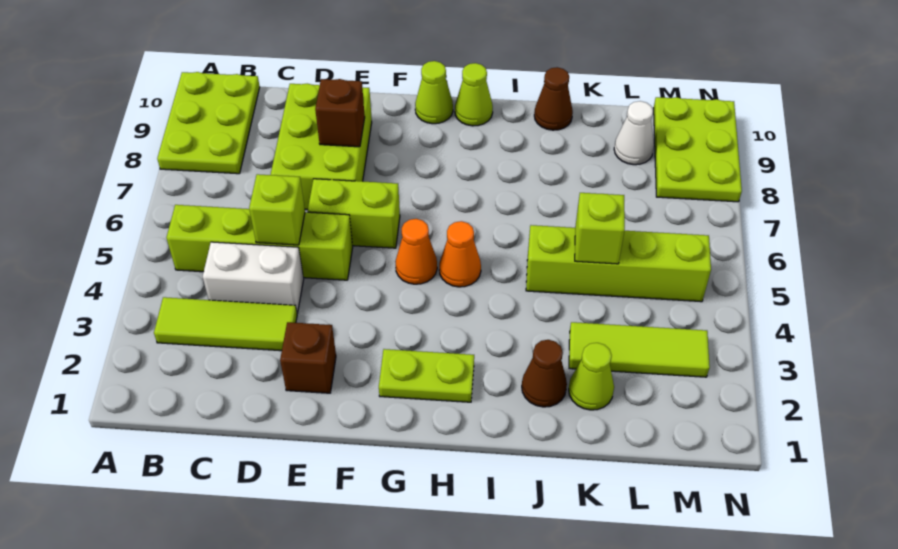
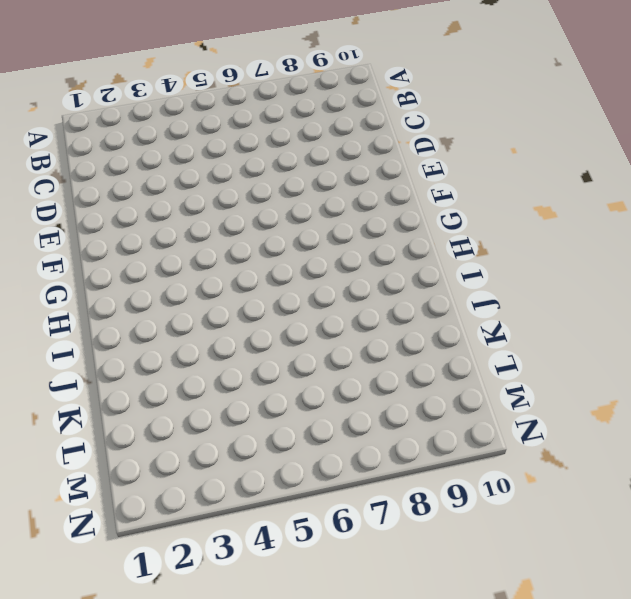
none -> lime plate A8:B10 level 1
none -> lime tile B3:D3 level 1
none -> lime brick B5:E5 level 1

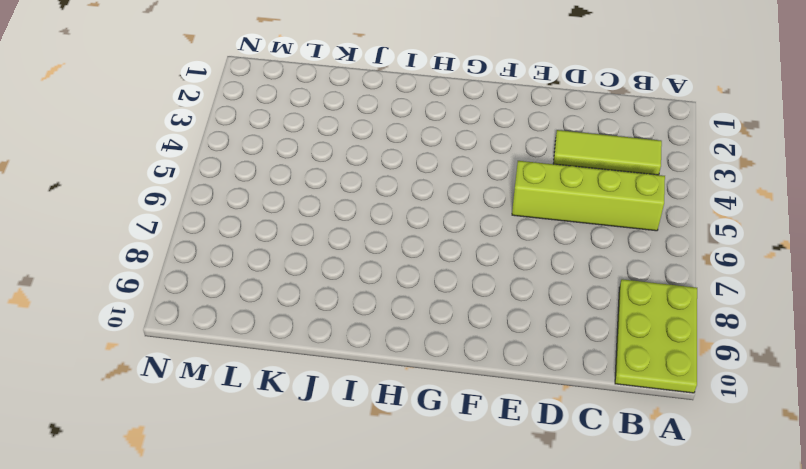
none -> white brick C4:D4 level 1
none -> lime brick D7:E9 level 1
none -> brown brick E2 level 1

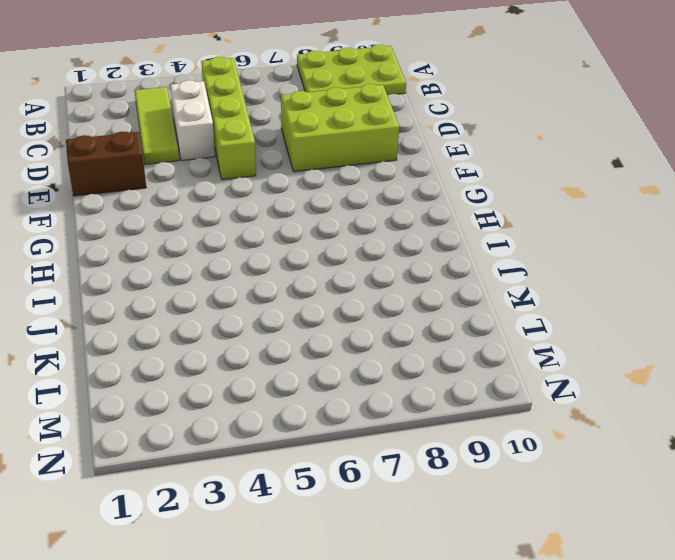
brown brick E1:E2 level 1 -> brown brick E2 level 1
none -> lime brick E6:F6 level 1
none -> lime plate G2:H2 level 1
none -> orange cone G5 level 1

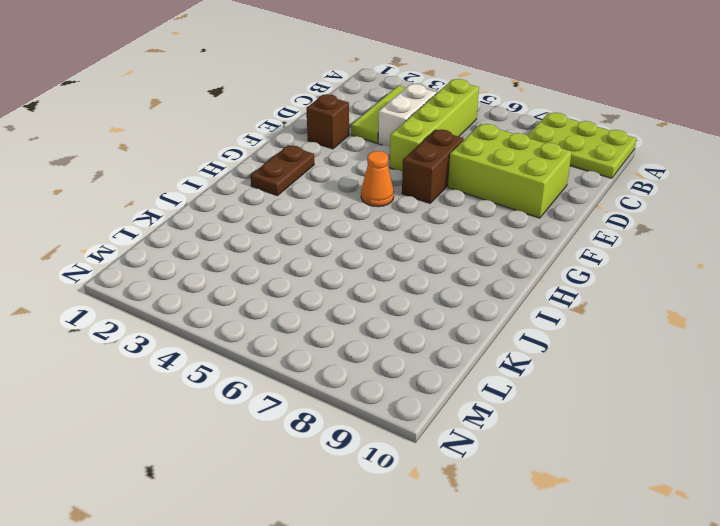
brown brick E6:F6 level 1 -> lime brick E6:F6 level 1
brown plate G2:H2 level 1 -> lime plate G2:H2 level 1
none -> lime cone G10 level 1
none -> orange cone H5 level 1
none -> lime cone H10 level 1

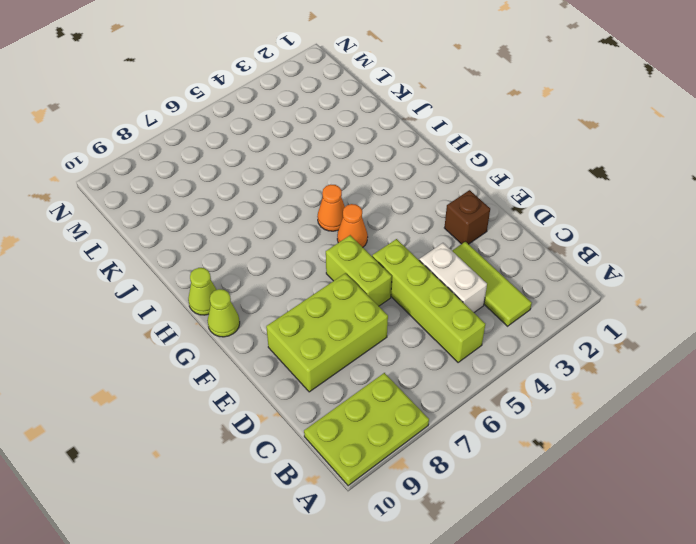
none -> lime plate G2:H2 level 1
none -> brown cone J2 level 1
none -> lime brick J5:M5 level 1

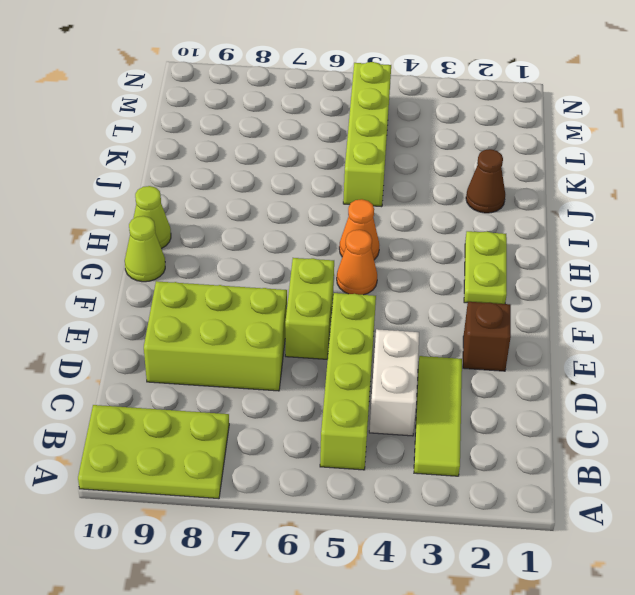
none -> brown cone J10 level 1
none -> lime cone K2 level 1
none -> lime tile K3:M3 level 1

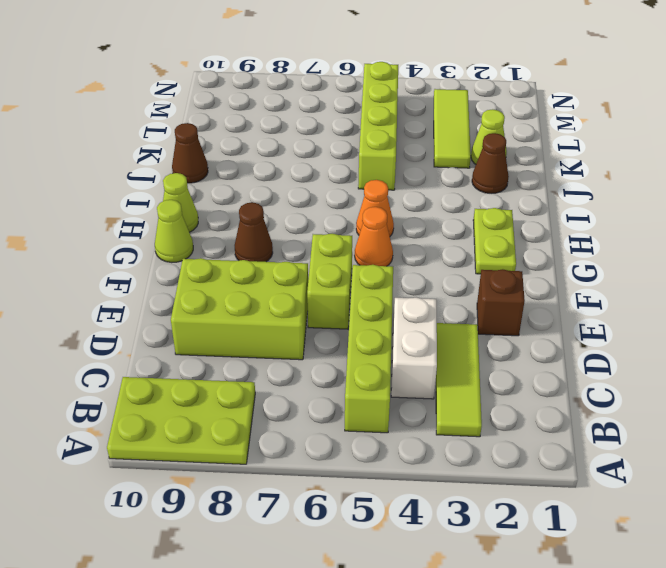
brown cone G8 level 1 -> none
none -> white cone L9 level 1
none -> lime plate M8:N10 level 1
none -> lime brick D5 level 2

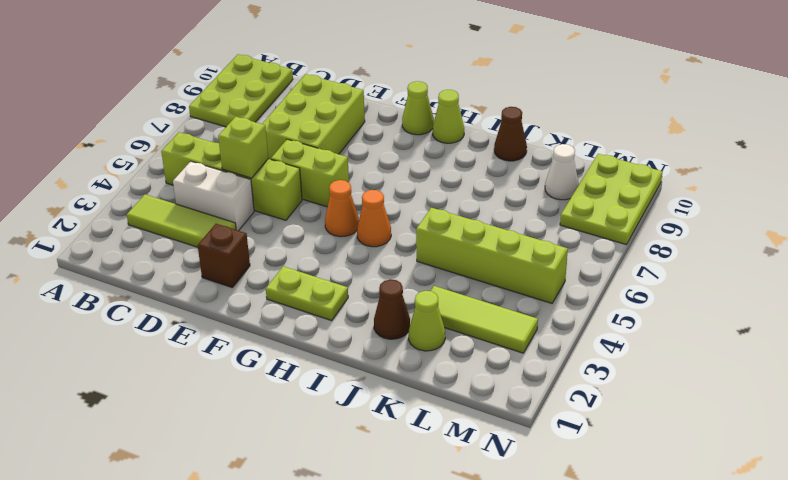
none -> brown brick E8 level 2
none -> lime brick K5 level 2

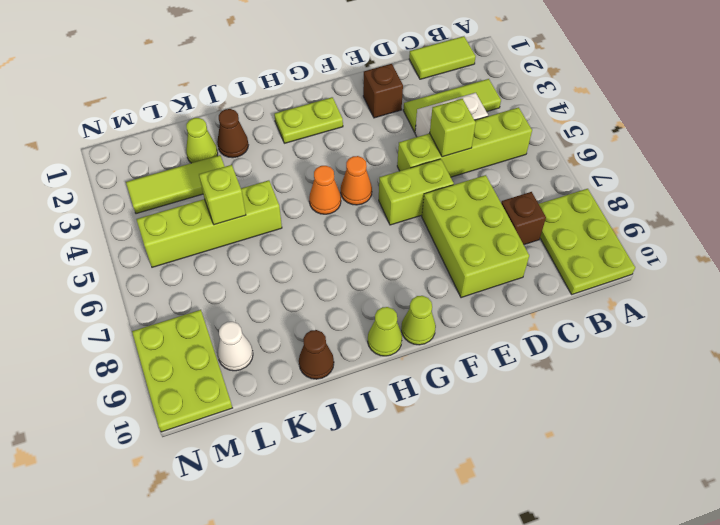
lime tile B1:C1 level 1 -> none
brown brick C8 level 1 -> brown brick E8 level 2

